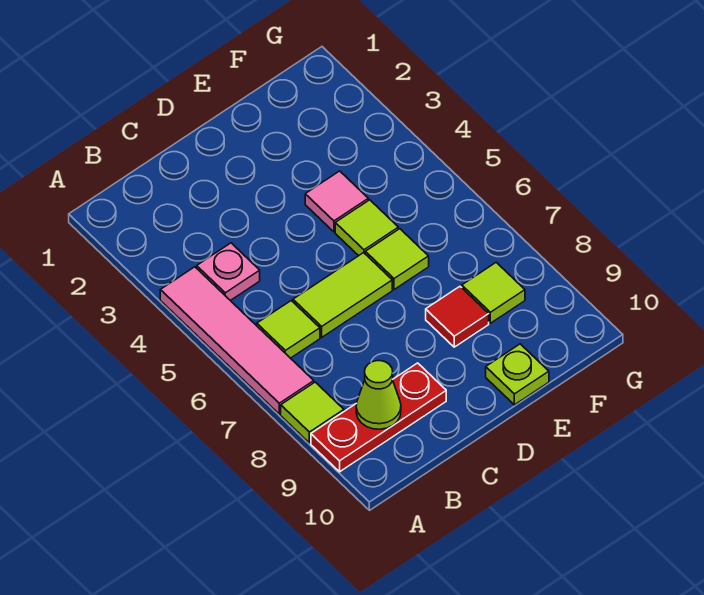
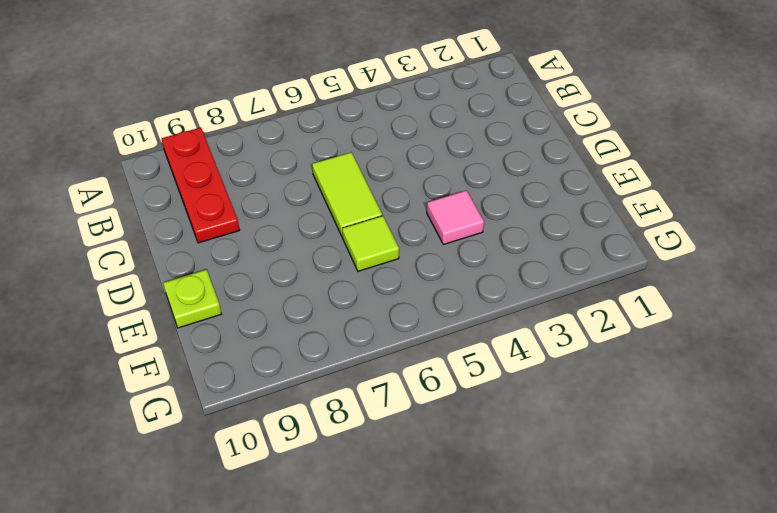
none -> pink tile A4:A7 level 1
none -> lime tile A8 level 1
none -> pink plate B4 level 1

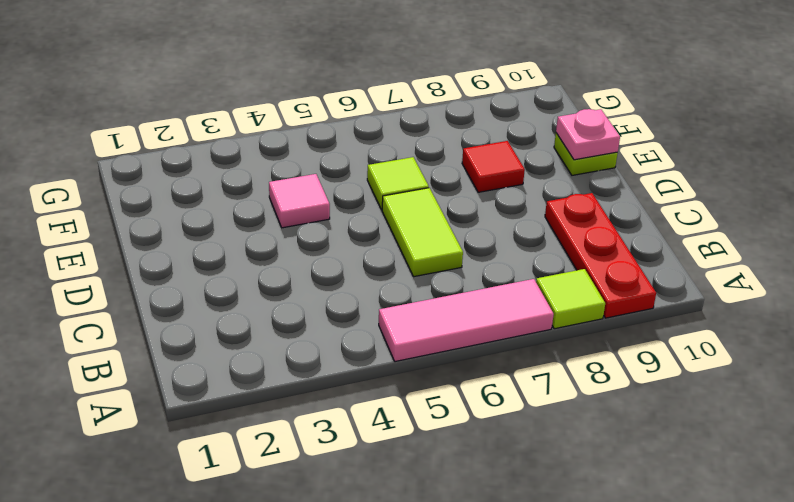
pink tile A5:A7 level 1 -> pink tile A4:A7 level 1
pink plate E10 level 2 -> pink plate B4 level 1
none -> lime tile B6 level 1
none -> lime tile E5 level 1
none -> lime tile F8 level 1

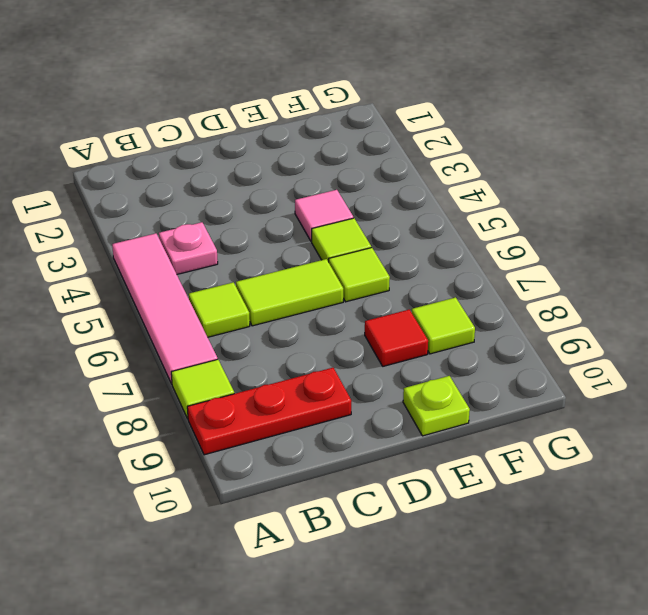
none -> lime cone B9 level 2

